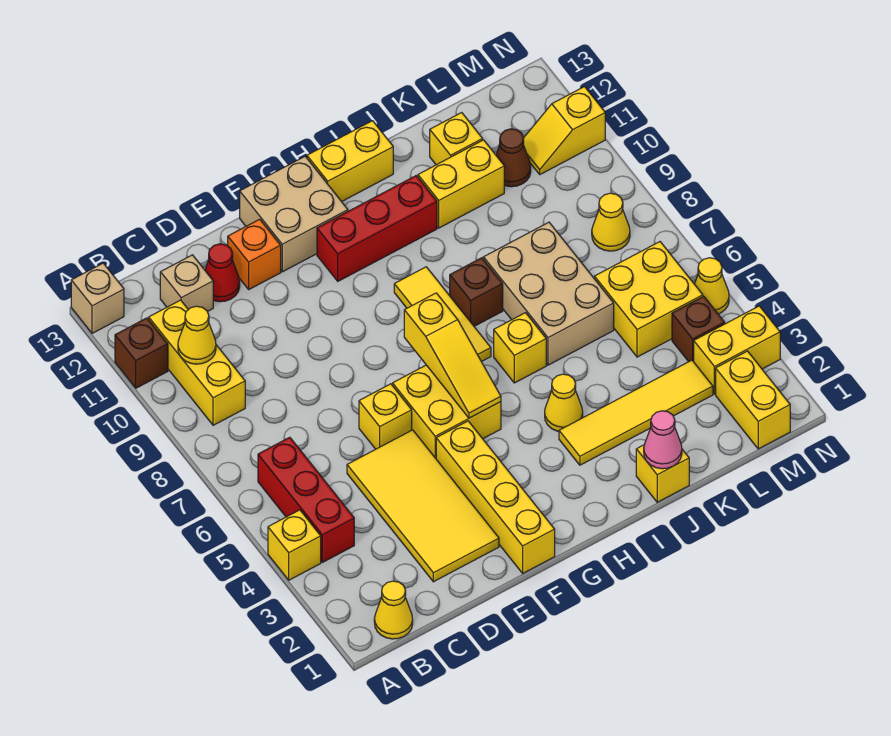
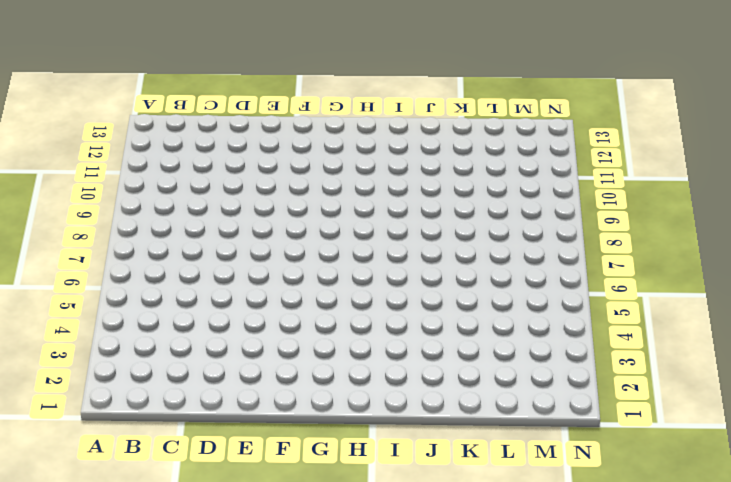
none -> yellow brick A4 level 1
none -> brown brick A11 level 1
none -> tan brick A13 level 1
none -> yellow cone B1 level 1

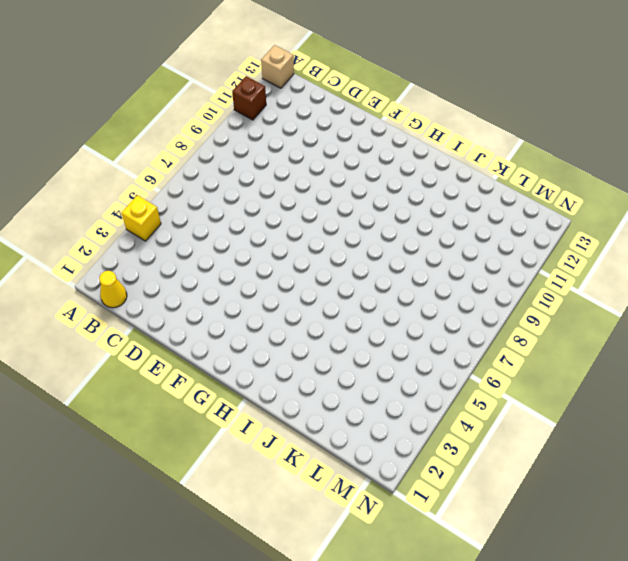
none -> red brick B4:B6 level 1
none -> yellow brick B9:B11 level 1
none -> tan brick C12 level 1
none -> yellow tile D2:E5 level 1

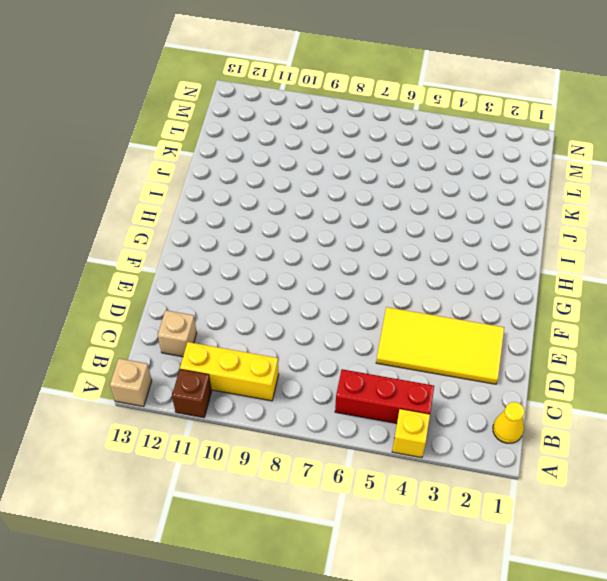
none -> red cone D12 level 1
none -> yellow brick E6 level 1
none -> orange brick E12 level 1
none -> yellow brick F1:F4 level 1

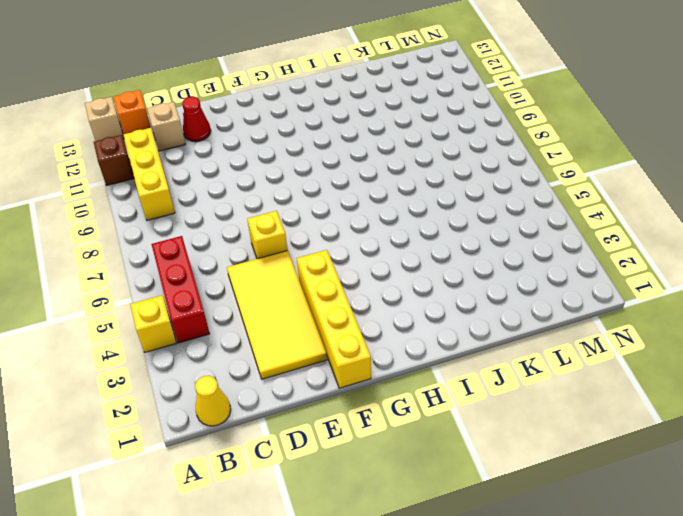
orange brick B13 level 1 -> orange brick E12 level 1
none -> yellow brick F5:G6 level 1
none -> tan brick F12:G13 level 1
none -> red brick G11:I11 level 1
none -> yellow tile H7:H9 level 1

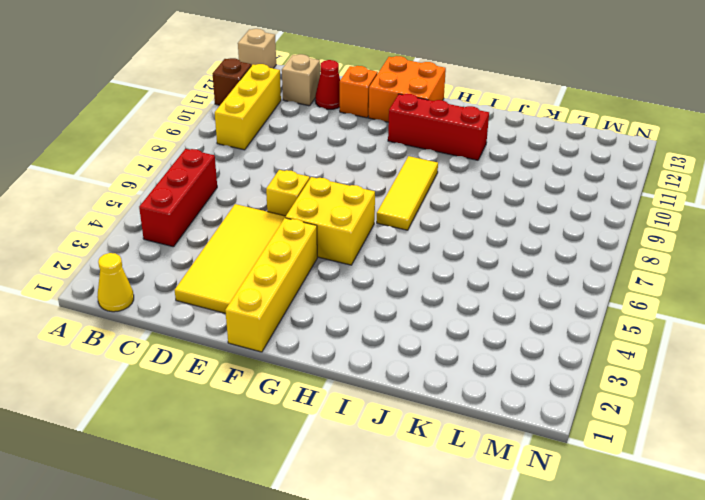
orange brick F12:G13 level 1 -> tan brick F12:G13 level 1
none -> yellow brick A4 level 1
none -> yellow brick H13:I13 level 1
none -> yellow tile I3:L3 level 1
none -> yellow cone I4 level 1

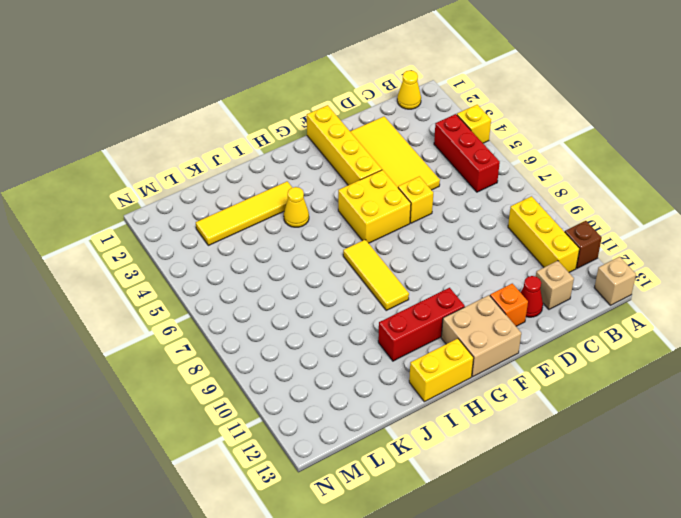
none -> yellow brick I6 level 1
none -> brown brick I8 level 1
none -> yellow brick J1 level 1
none -> tan brick J6:K8 level 1

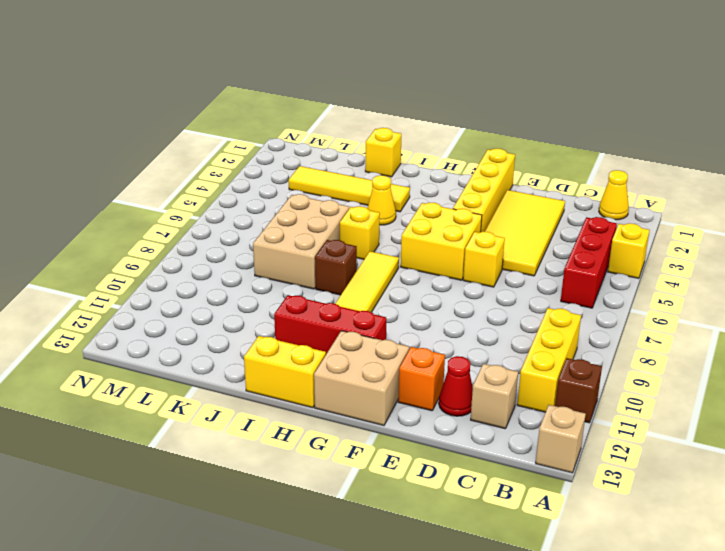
none -> yellow brick J11:K11 level 1
none -> yellow brick K12 level 1
none -> yellow brick L5:M6 level 1
none -> brown cone L11 level 1

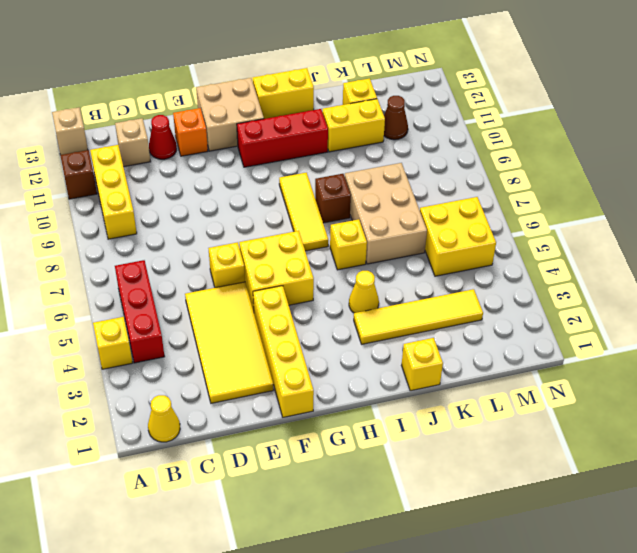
none -> yellow brick M1:M2 level 1
none -> yellow brick M3:N3 level 1
none -> brown brick M4 level 1
none -> yellow cone M8 level 1

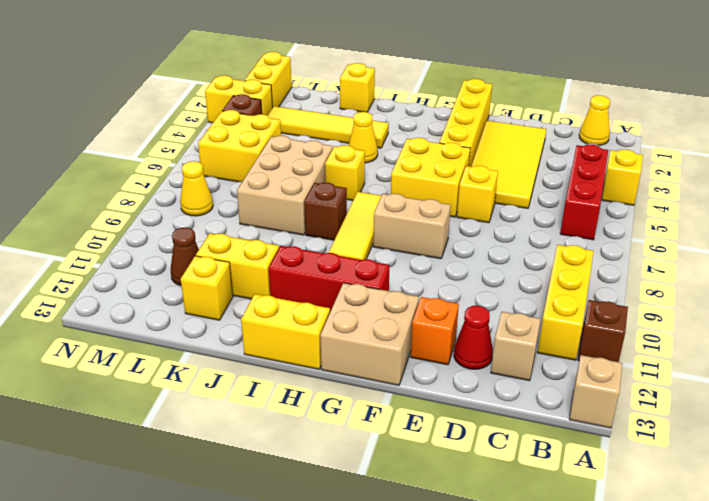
tan brick F8:G8 level 1 -> none
none -> yellow slope M11:N11 level 1 top N
none -> yellow cone N5 level 1
none -> yellow cone B10 level 2
none -> yellow slope G5:G7 level 2 top 7

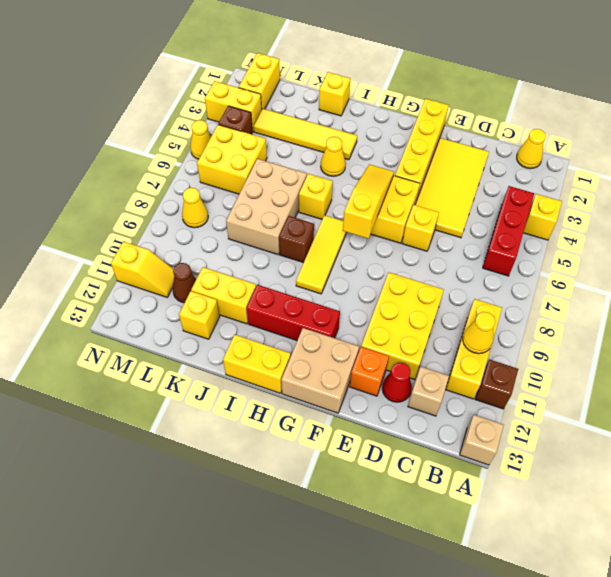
yellow brick D9:E11 level 1 -> none
none -> pink cone J1 level 2

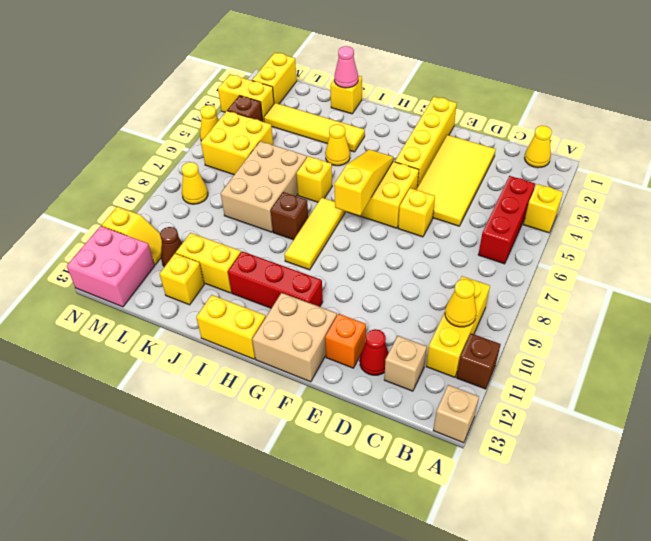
pink brick M12:N13 level 1 -> none

